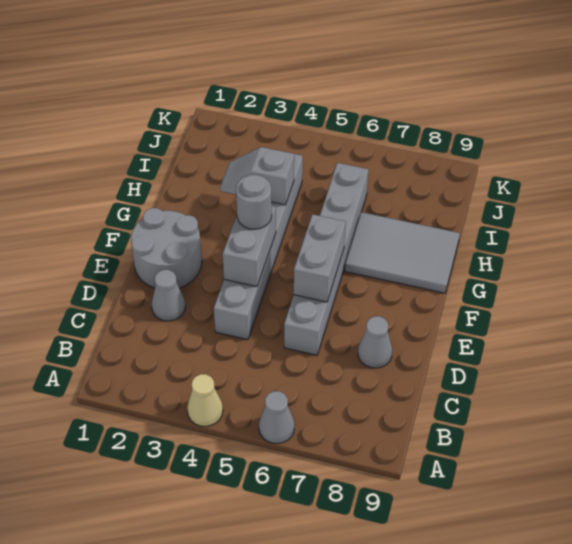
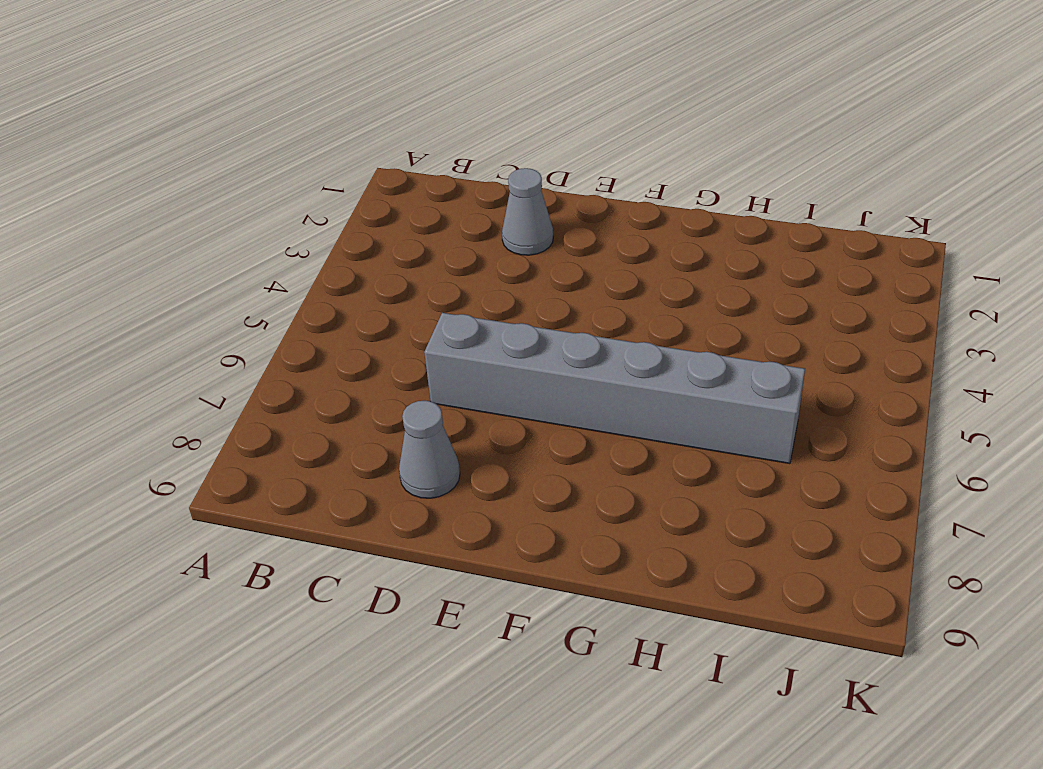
none -> tan cone A4 level 1
none -> grey cone A6 level 1
none -> grey brick D4:I4 level 1

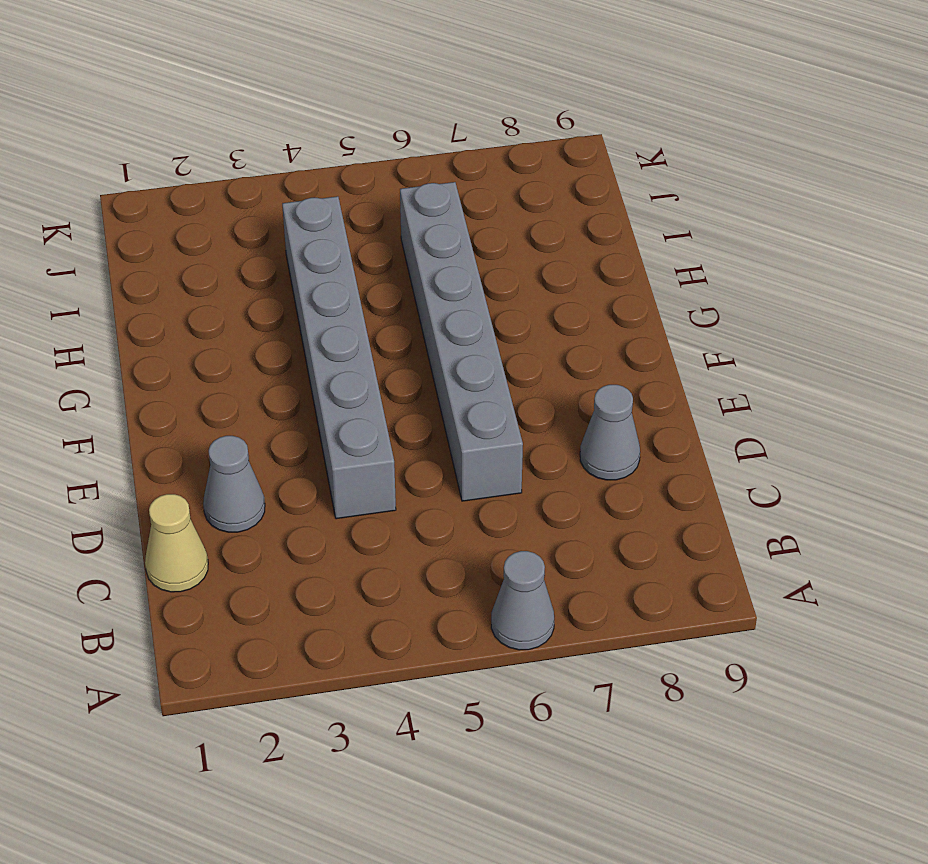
tan cone C1 level 1 -> tan cone A4 level 1
none -> grey round brick E1:F2 level 1
none -> grey tile G7:H9 level 1
none -> grey brick E4:F4 level 2

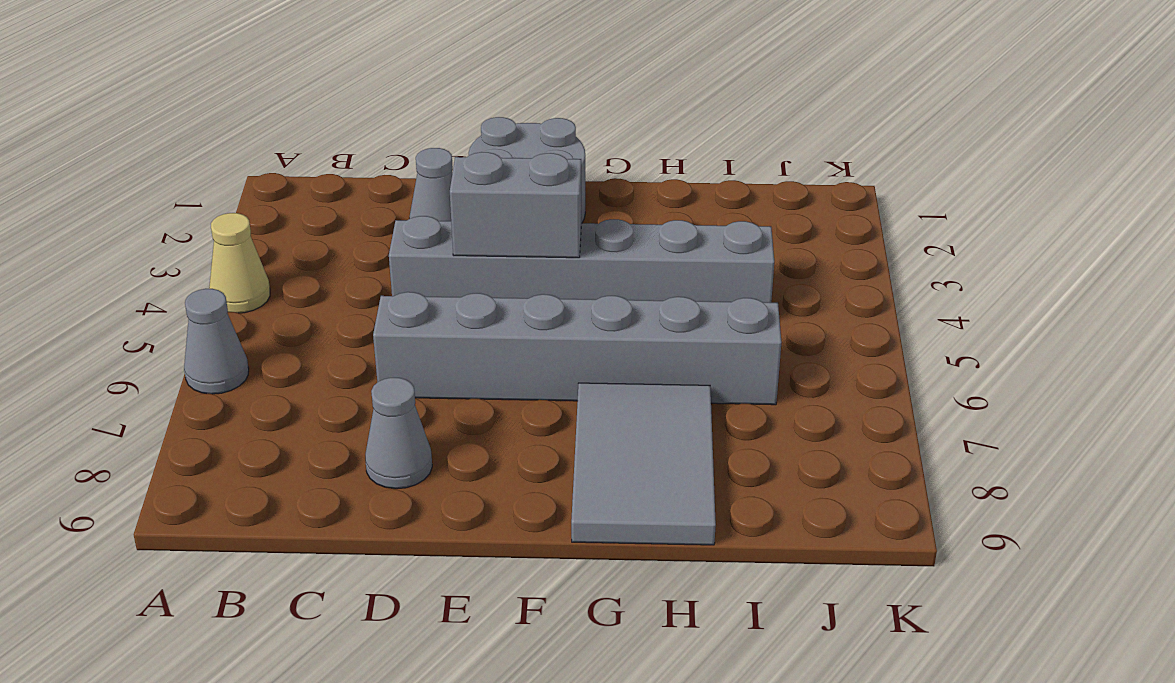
none -> grey brick E6:F6 level 2
none -> grey slope H3:H4 level 2 top 4
none -> grey round brick F4 level 3

